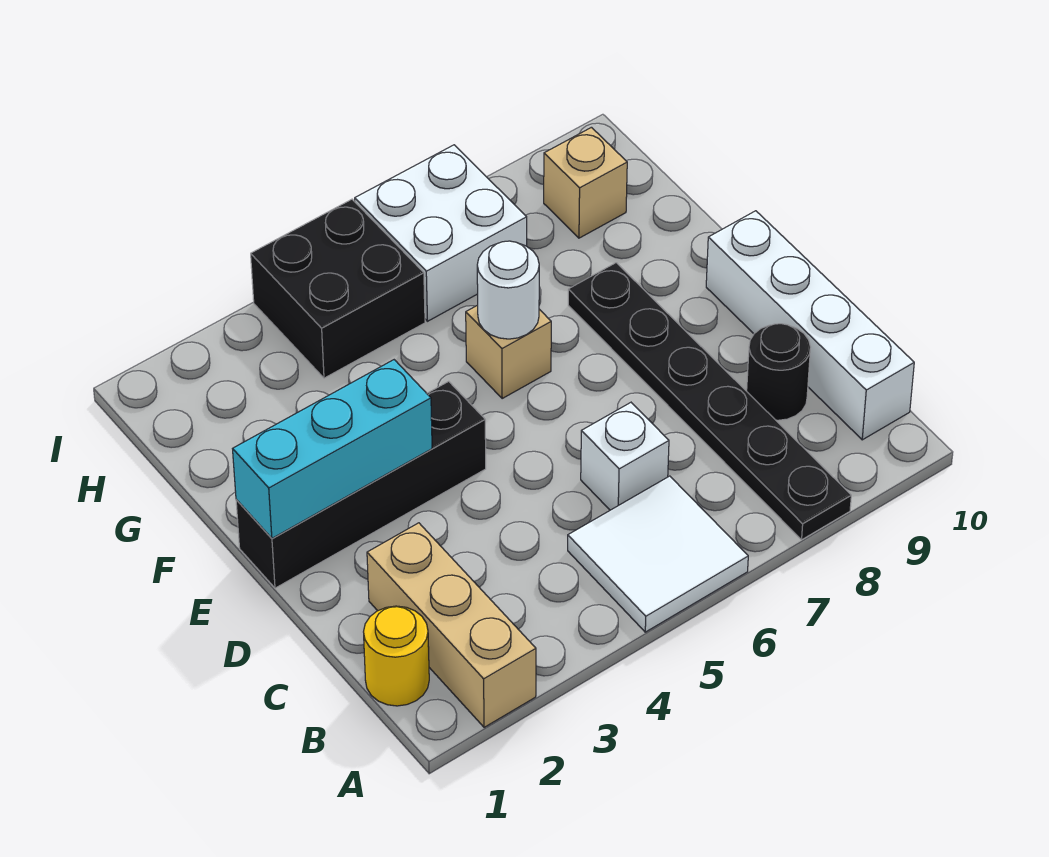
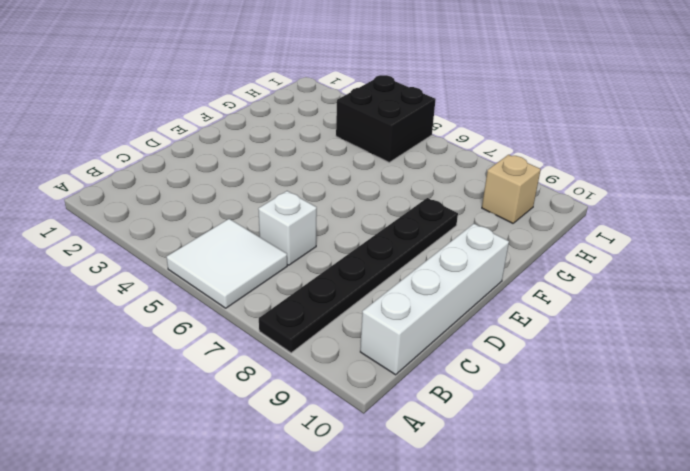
none -> tan brick A2:C2 level 1
none -> yellow round brick B1 level 1
none -> black round brick C9 level 1

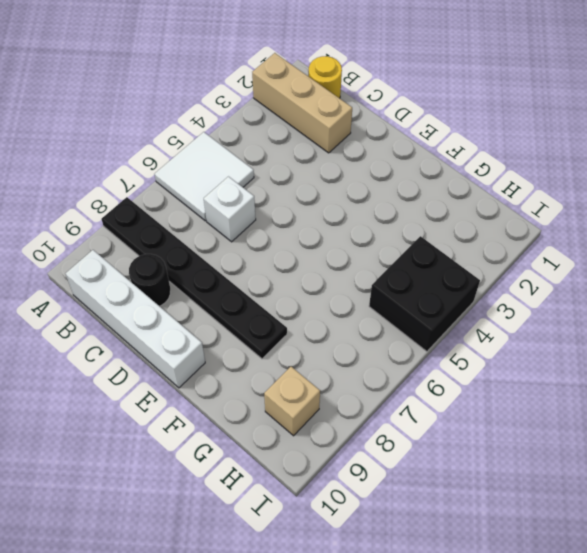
none -> black brick E1:E4 level 1
none -> tan brick F6 level 1
none -> white brick H6:I7 level 1

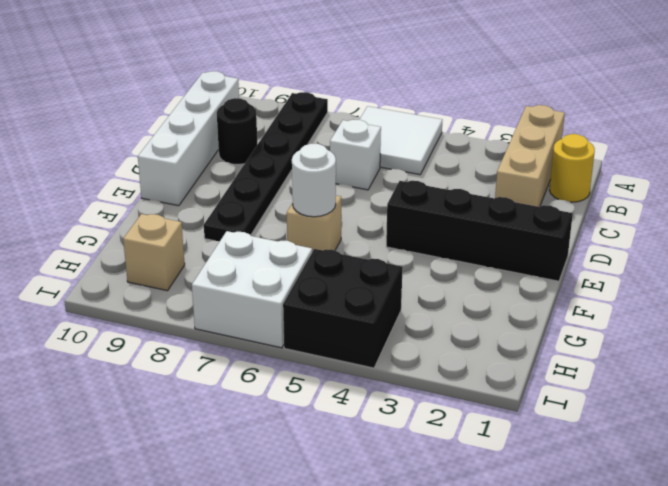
none -> cyan brick E1:E3 level 2

